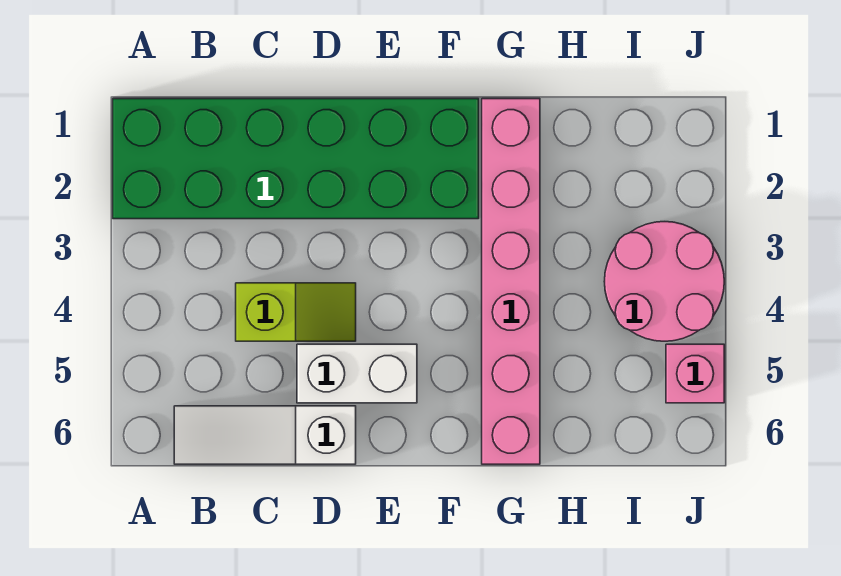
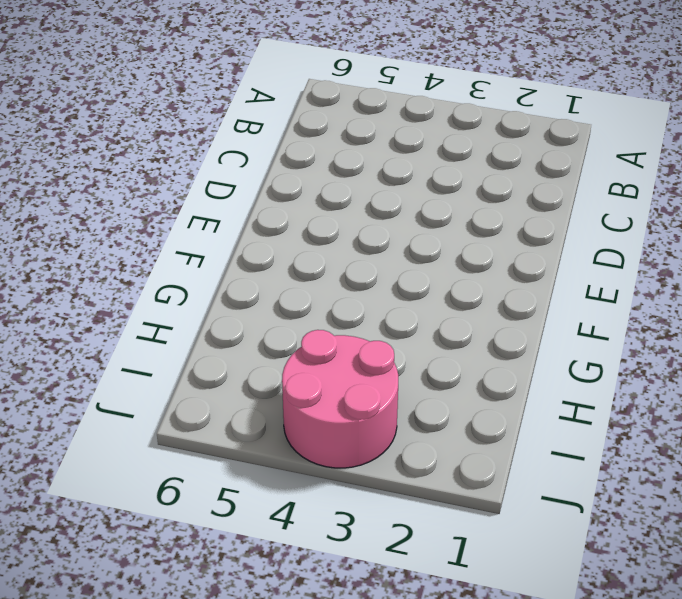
none -> green brick A1:F2 level 1
none -> white slope B6:D6 level 1 top D

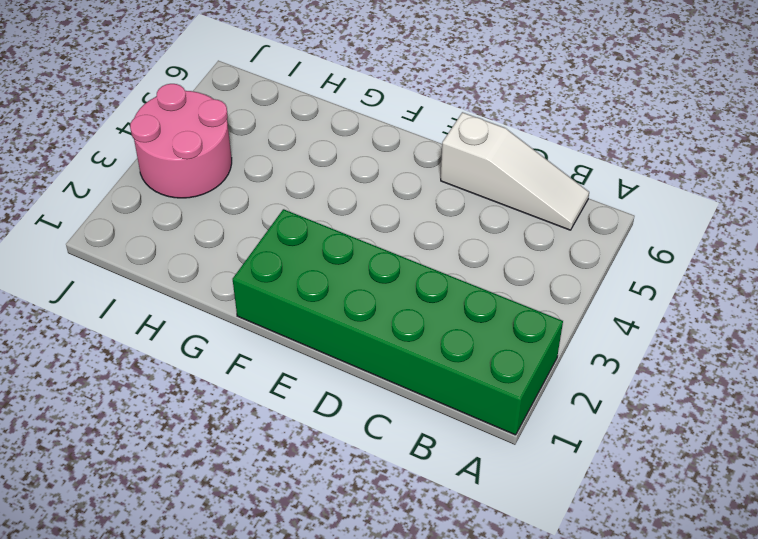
none -> lime slope C4:D4 level 1 top C
none -> white brick D5:E5 level 1

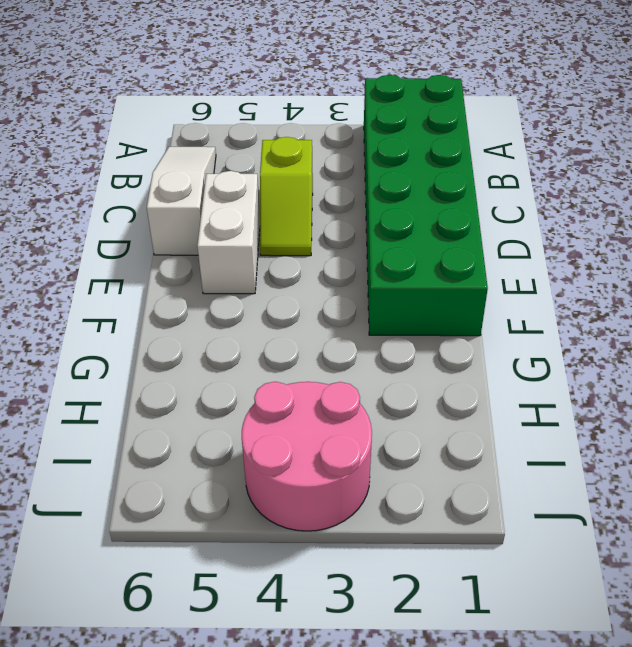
none -> pink brick G1:G6 level 1
none -> pink brick J5 level 1

